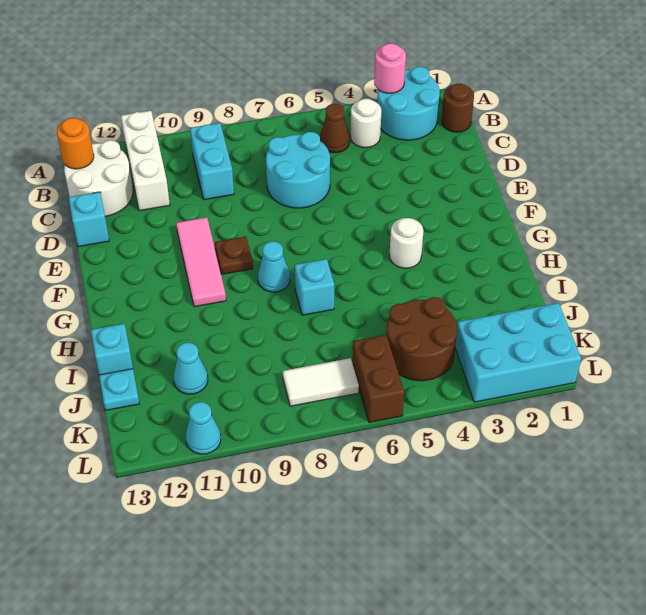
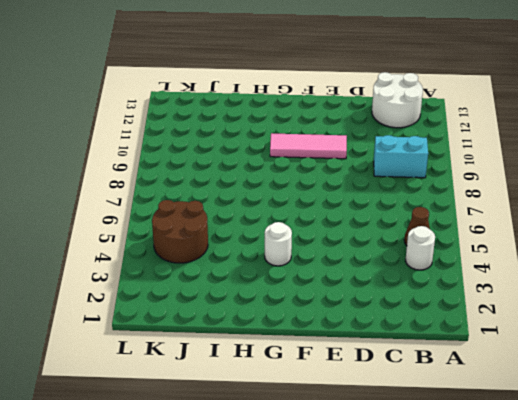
none -> cyan round brick A2:B3 level 1
none -> white brick A11:C11 level 1
none -> brown round brick B1 level 1

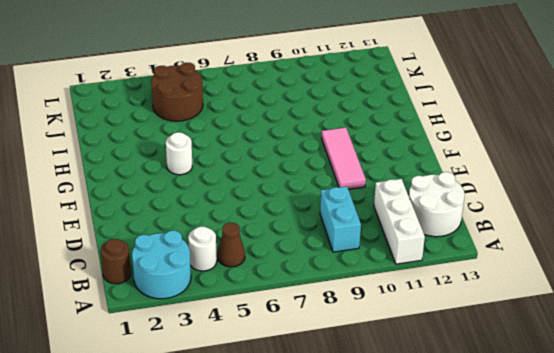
none -> cyan round brick C6:D7 level 1
none -> cyan brick D13 level 1
none -> brown plate F9 level 1

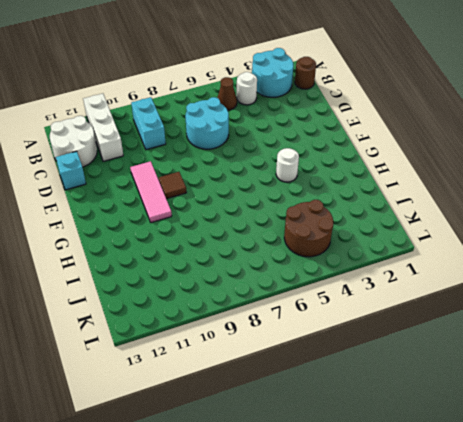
brown tile F9 level 1 -> brown plate F9 level 1
none -> cyan cone G8 level 1
none -> cyan brick H7 level 1
none -> cyan brick I13 level 1

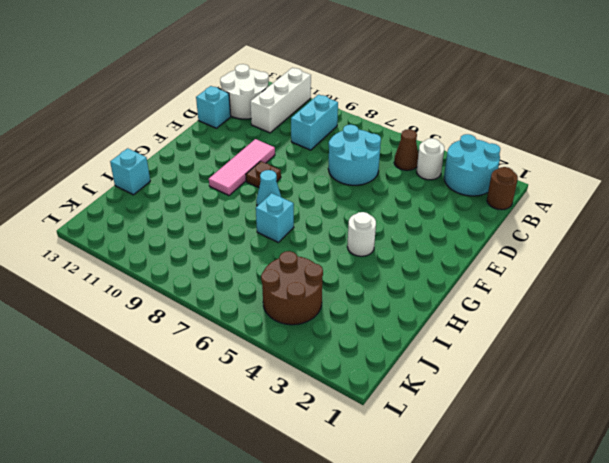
none -> cyan cone J11 level 1
none -> cyan plate J13 level 1
none -> cyan brick K1:L3 level 1

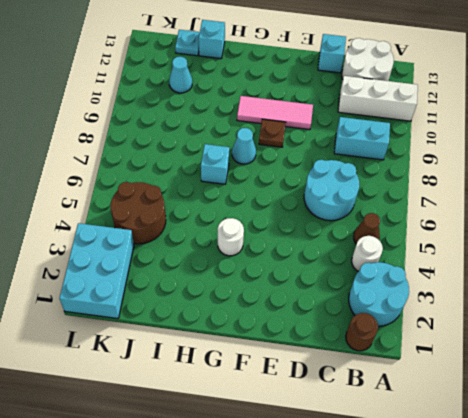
none -> brown brick K6:L6 level 1
none -> white tile K7:K8 level 1
none -> cyan cone L11 level 1

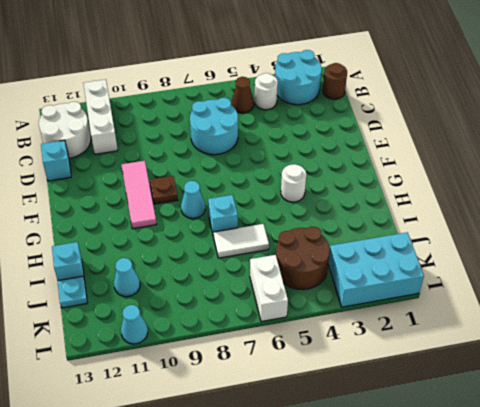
white tile I6:I7 level 1 -> white tile K7:K8 level 1
white brick K6:L6 level 1 -> brown brick K6:L6 level 1
none -> cyan brick B9:C9 level 1
none -> pink round brick A3 level 2
none -> orange round brick B13 level 2

